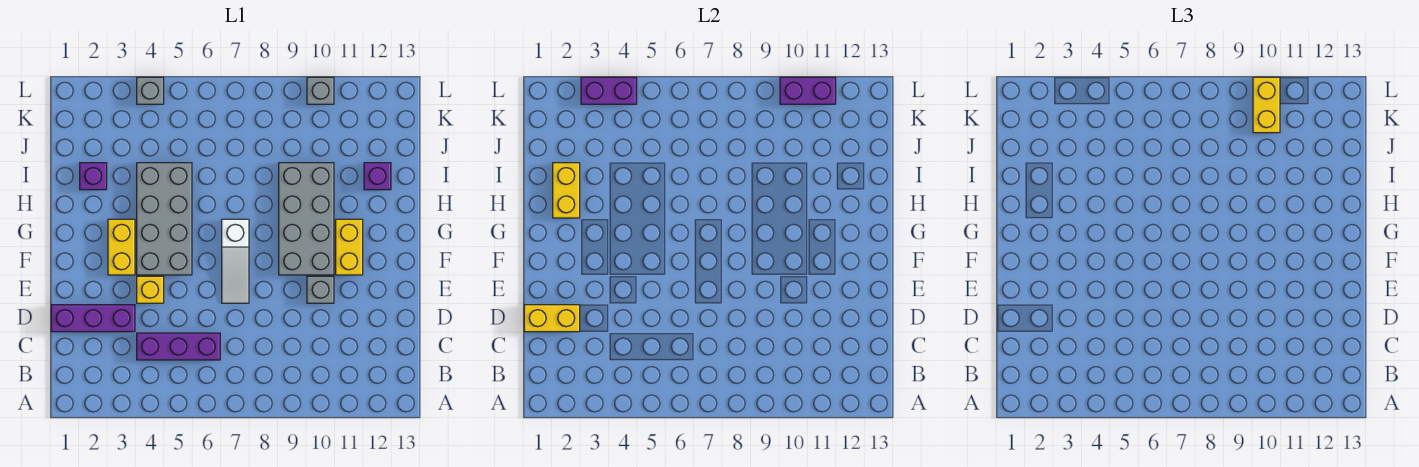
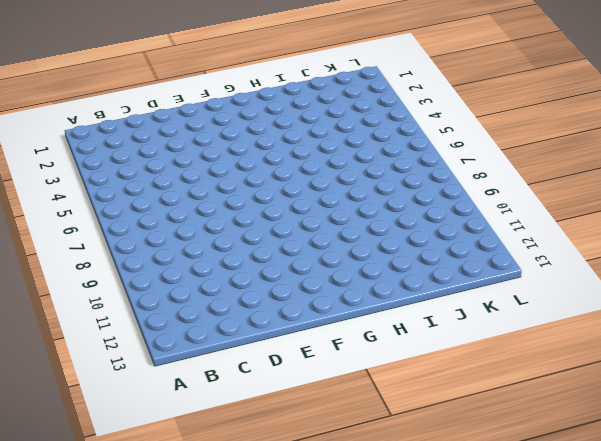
none -> purple brick C4:C6 level 1
none -> purple brick D1:D3 level 1
none -> yellow brick E4 level 1

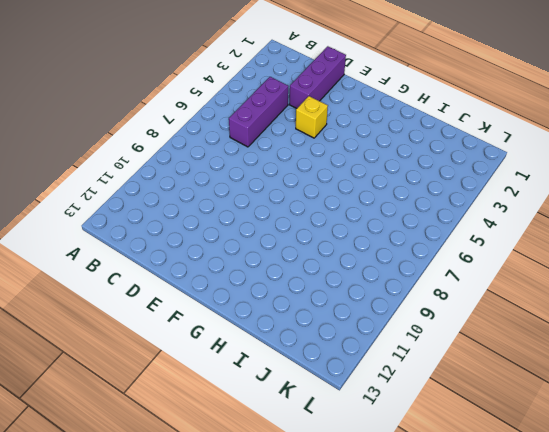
none -> white slope E7:G7 level 1 top G
none -> grey brick E10 level 1
none -> yellow brick F3:G3 level 1

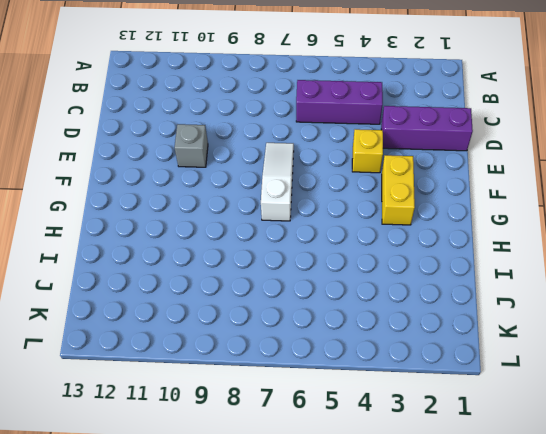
none -> grey brick F4:I5 level 1
none -> grey brick F9:I10 level 1
none -> yellow brick F11:G11 level 1

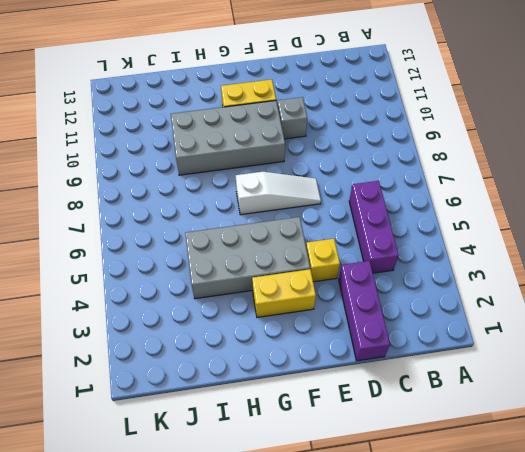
none -> purple brick I2 level 1
none -> purple brick I12 level 1
none -> grey brick L4 level 1

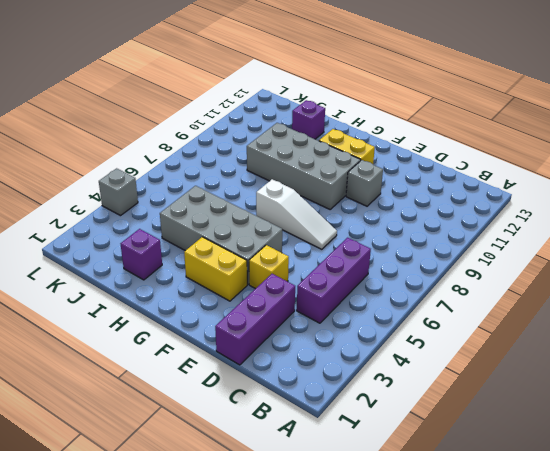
none -> grey brick L10 level 1
none -> yellow brick D1:D2 level 2
none -> yellow brick H2:I2 level 2

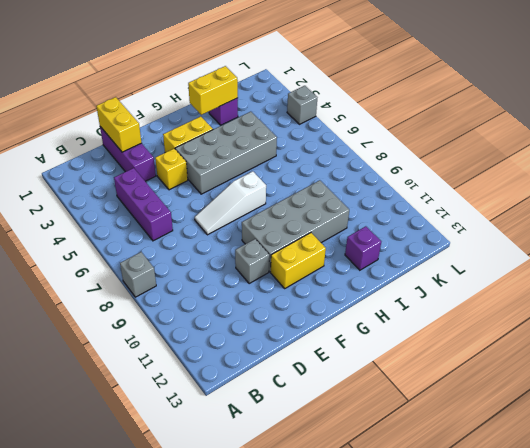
grey brick A8 level 1 -> grey brick L10 level 1
none -> purple brick L3:L4 level 2
none -> purple brick L10:L11 level 2
none -> yellow brick K10:L10 level 3

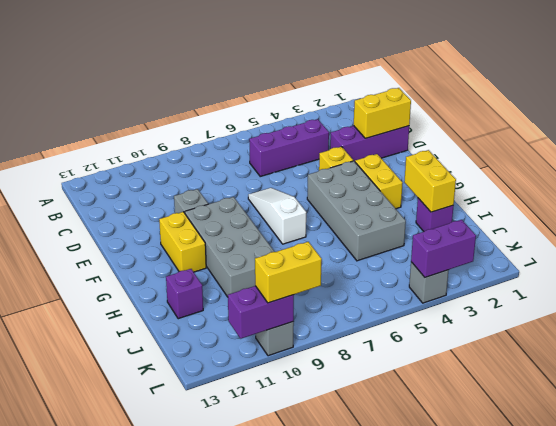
yellow brick L9:L10 level 3 -> yellow brick K10:L10 level 3

